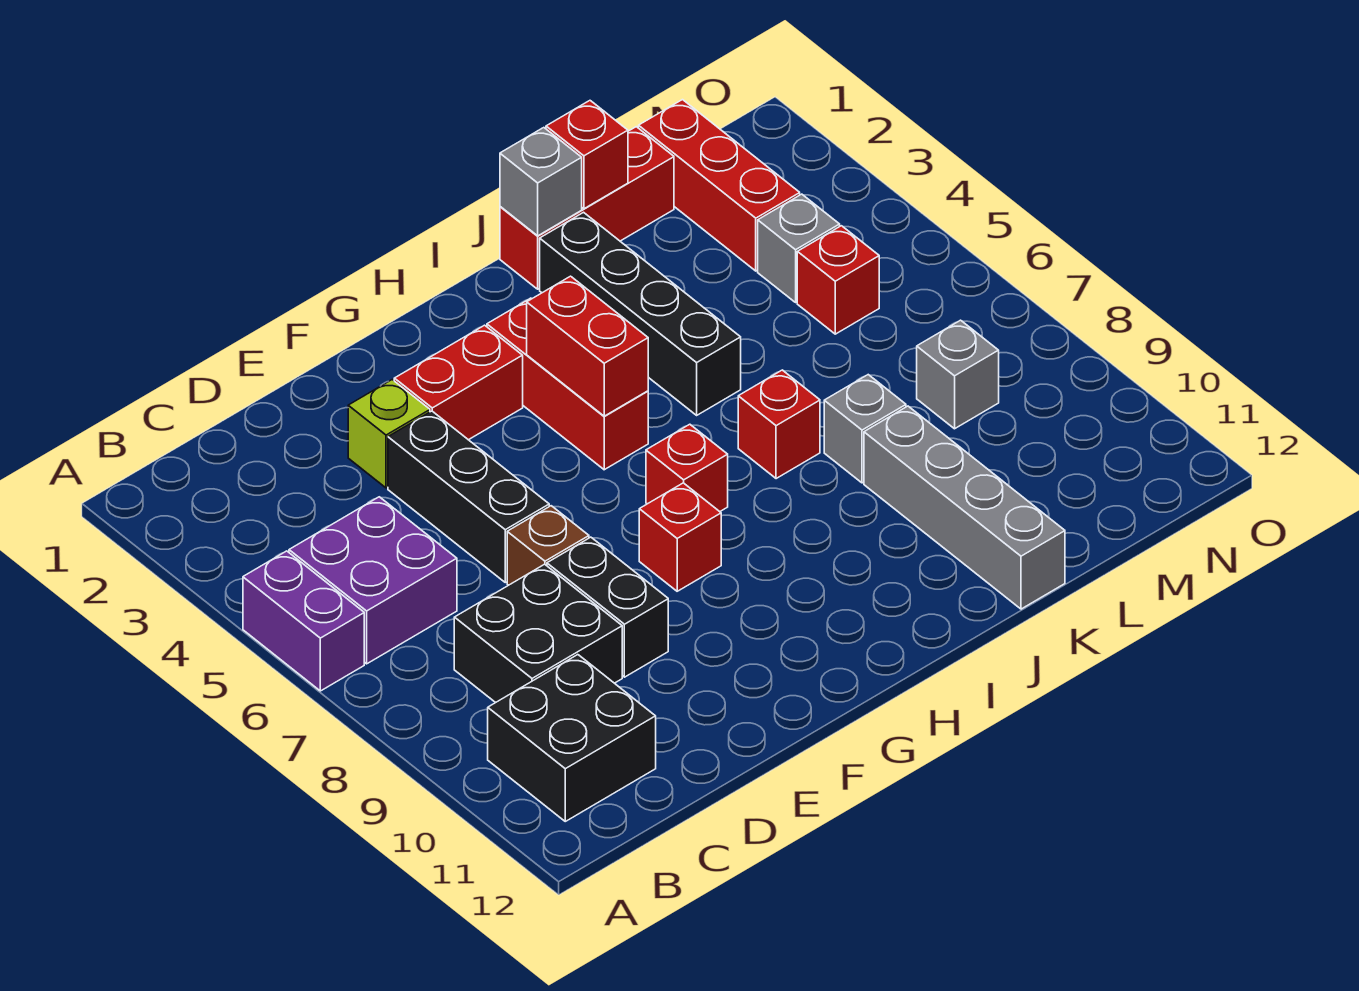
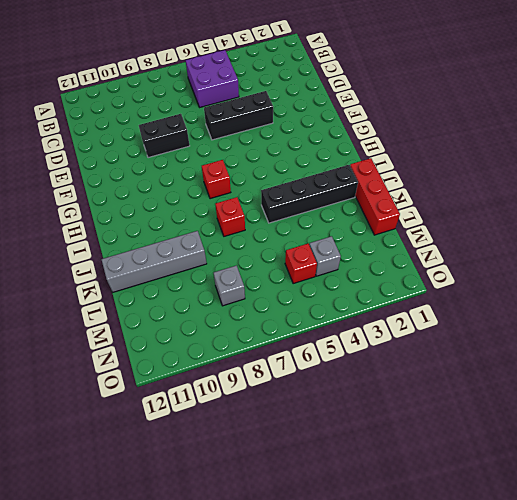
none -> purple brick A5:A6 level 1
none -> black brick B10:C11 level 1
none -> black brick C8:D9 level 1

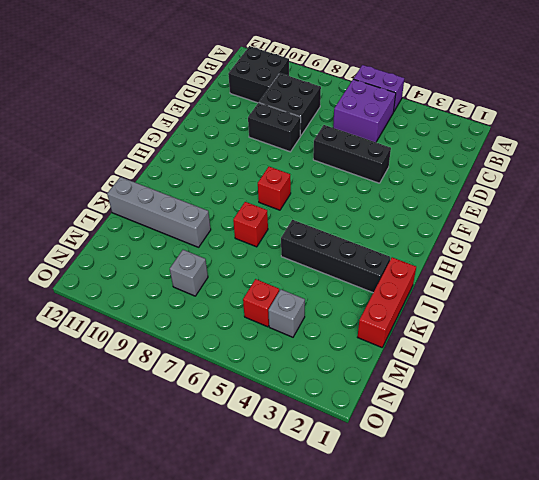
none -> lime brick E3 level 1
none -> brown brick E7 level 1
none -> red brick F3:G3 level 1

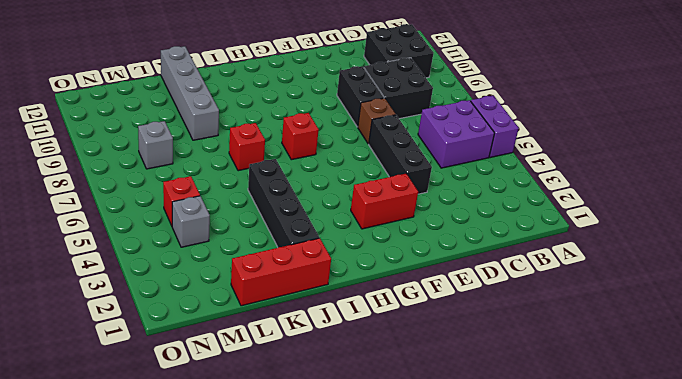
none -> lime brick E3 level 1
none -> red brick G8 level 1
none -> red brick H3:H5 level 1

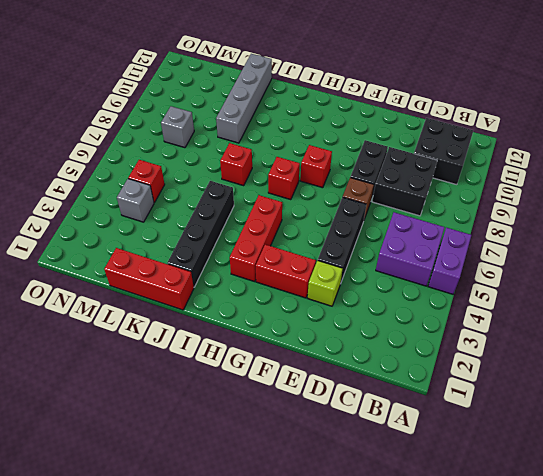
none -> grey brick K8 level 1
none -> red brick M1:M3 level 1
none -> red brick H4:H5 level 2

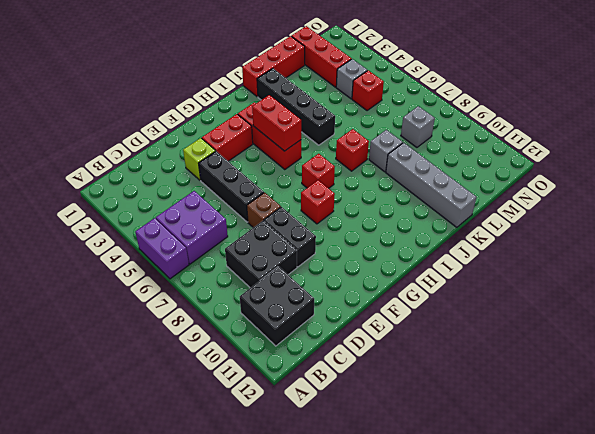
none -> grey brick J1 level 2
none -> red brick K1 level 2

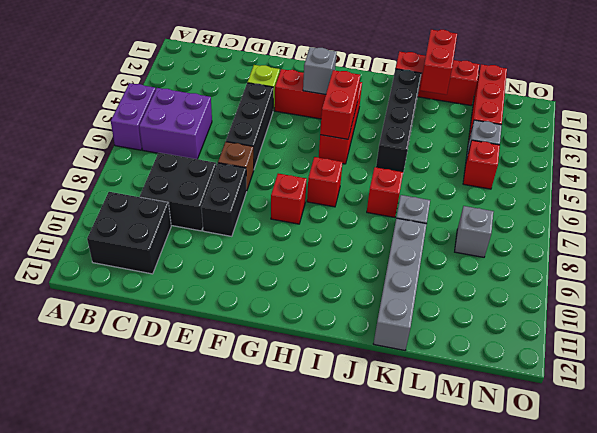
grey brick G3 level 2 -> grey brick J1 level 2
red brick K1:K2 level 2 -> red brick K1 level 2

